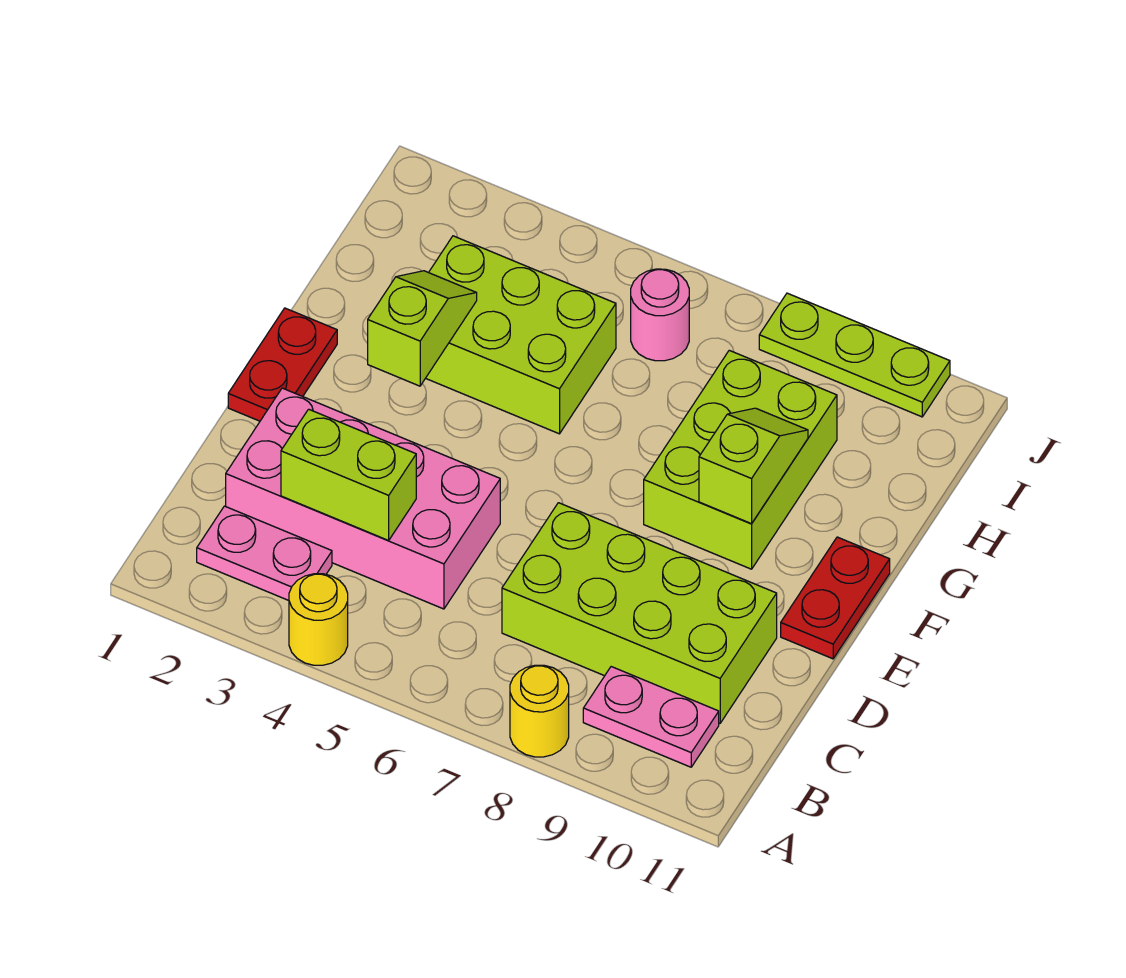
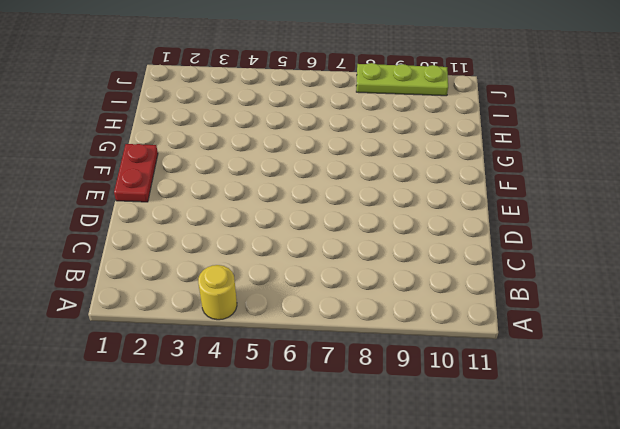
none -> yellow round brick A8 level 1
none -> pink plate B2:B3 level 1
none -> pink plate B9:B10 level 1

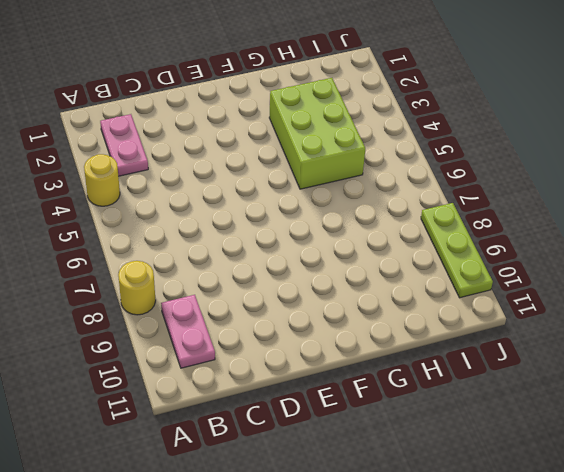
none -> pink brick C2:D5 level 1
none -> lime brick C7:D10 level 1
none -> red plate E1:F1 level 1

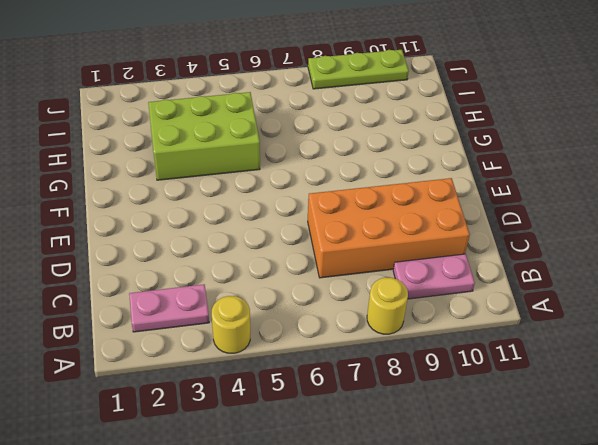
orange brick C7:D10 level 1 -> lime brick C7:D10 level 1
none -> pink brick C2:D5 level 1
none -> red plate E1:F1 level 1
none -> red plate E11:F11 level 1

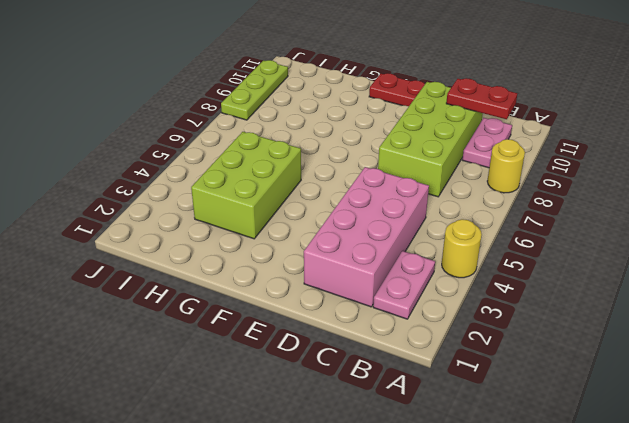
red plate B10:C10 level 2 -> red plate E1:F1 level 1
none -> lime brick F8:H9 level 1
none -> pink round brick I6 level 1
none -> lime brick C3:C4 level 2

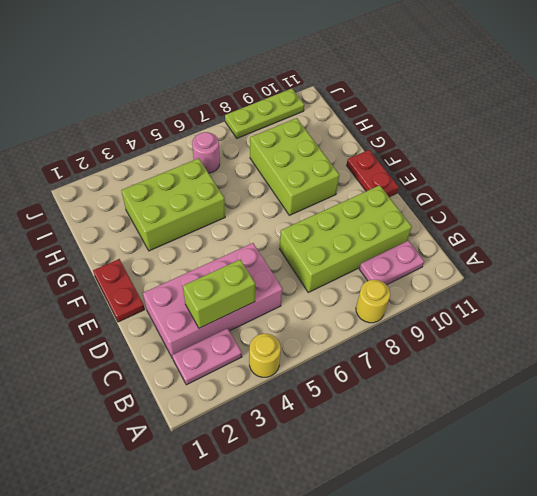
none -> lime slope F3:G3 level 2 top F
none -> lime slope F9:G9 level 2 top F

